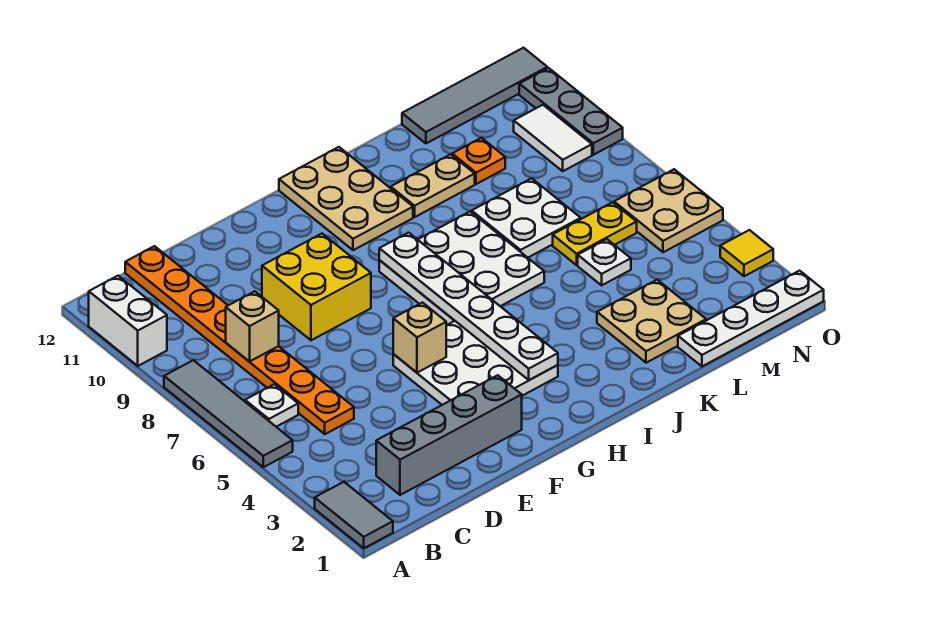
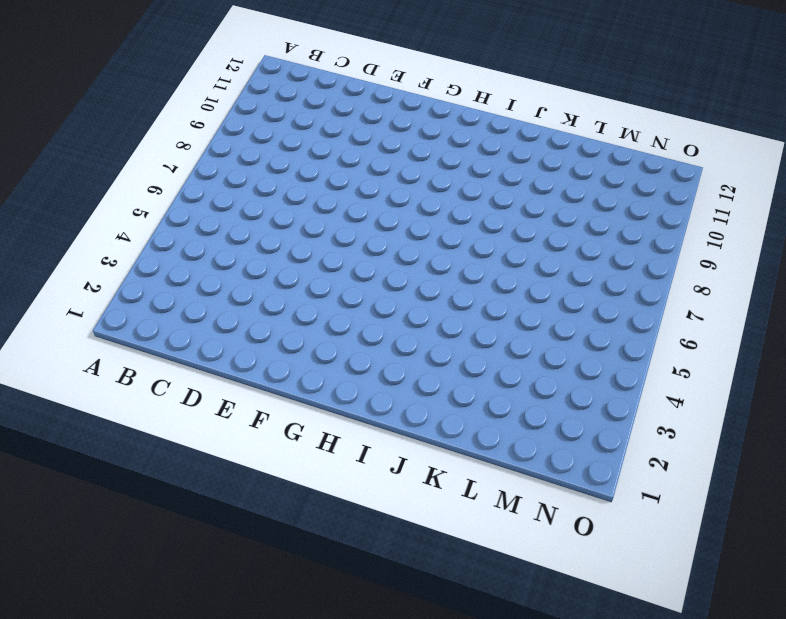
none -> grey tile A1:A2 level 1
none -> grey tile A5:A8 level 1
none -> white brick A10:A11 level 1

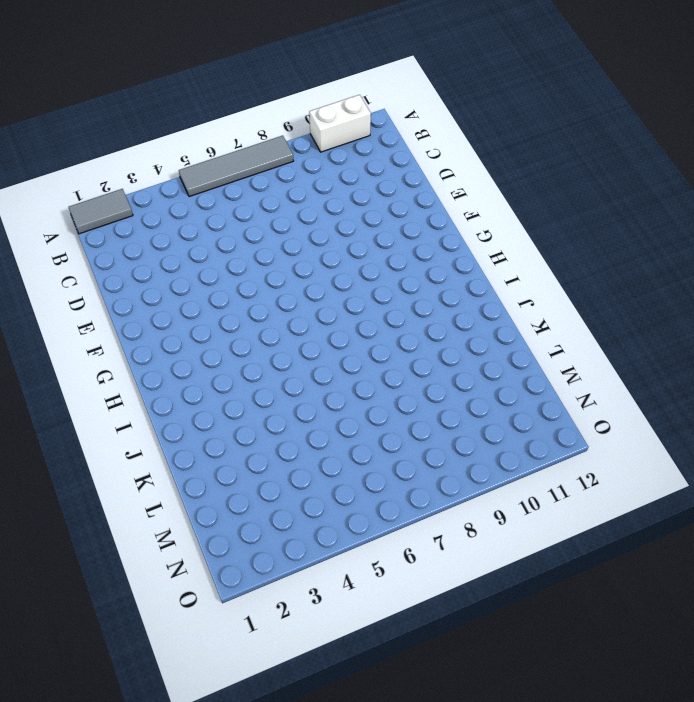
none -> white plate B6 level 1
none -> grey brick C2:F2 level 1
none -> orange plate C5:C12 level 1

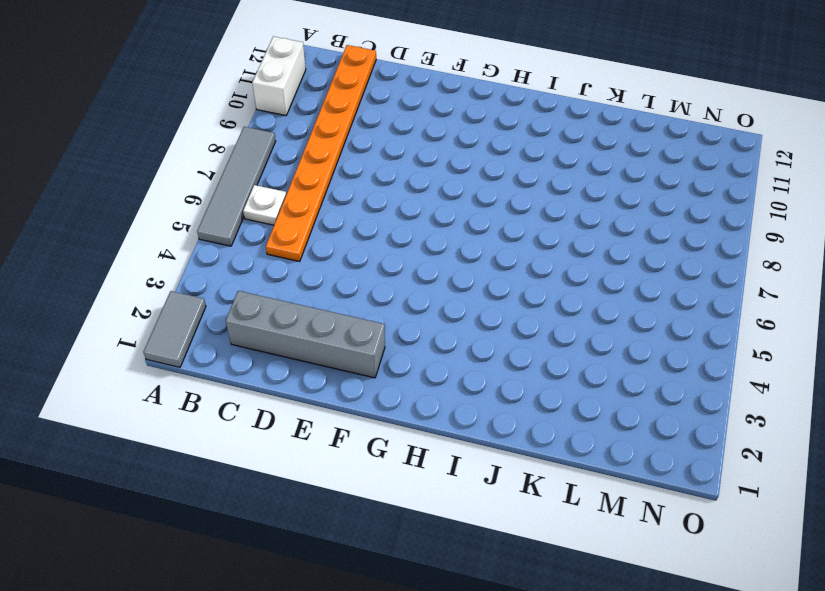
none -> yellow brick E8:F9 level 1
none -> white plate F3:H5 level 1
none -> white plate H6:J8 level 1

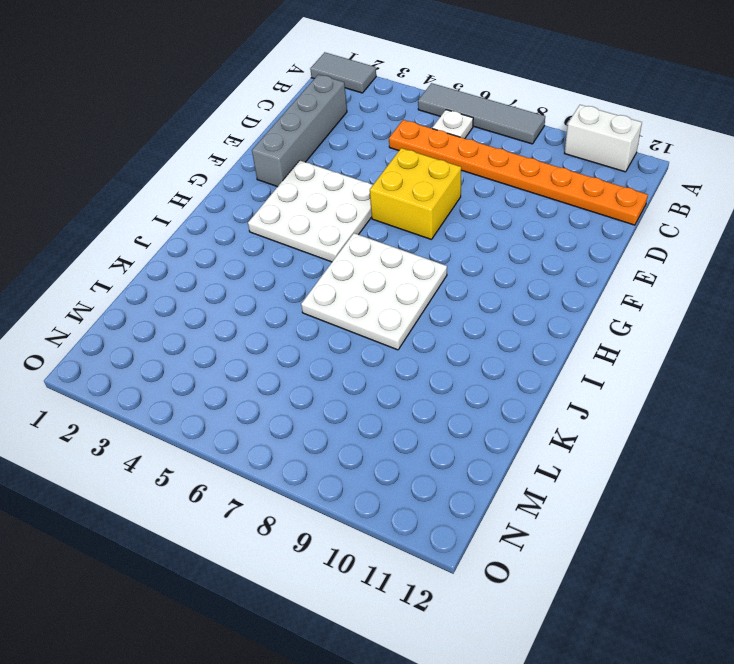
yellow brick E6:F7 level 1 -> yellow brick E8:F9 level 1
none -> tan plate H10:I12 level 1
none -> tan plate J10:K10 level 1
none -> tan plate K2:L3 level 1

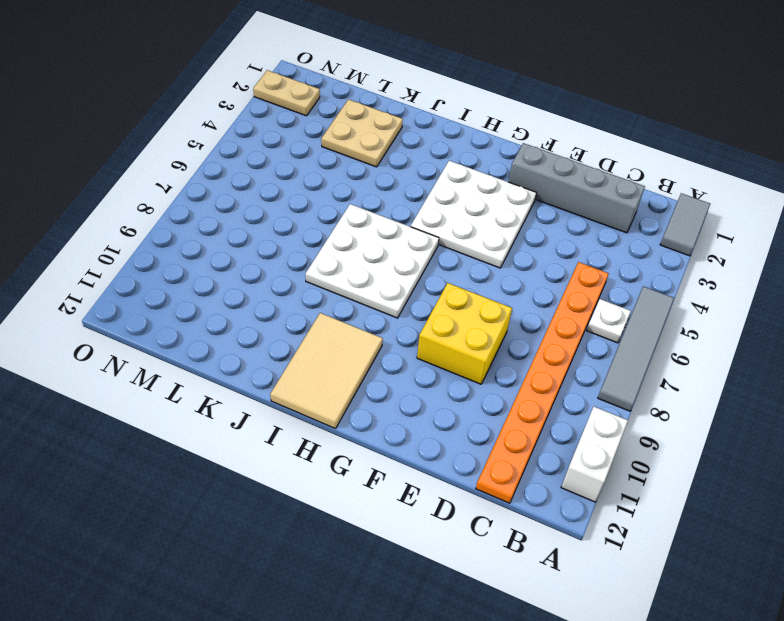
tan tile H10:I12 level 1 -> tan plate H10:I12 level 1
tan plate N2:O2 level 1 -> tan plate J10:K10 level 1
none -> white plate K7:L8 level 1
none -> white plate L1:O1 level 1
none -> white plate L5 level 1

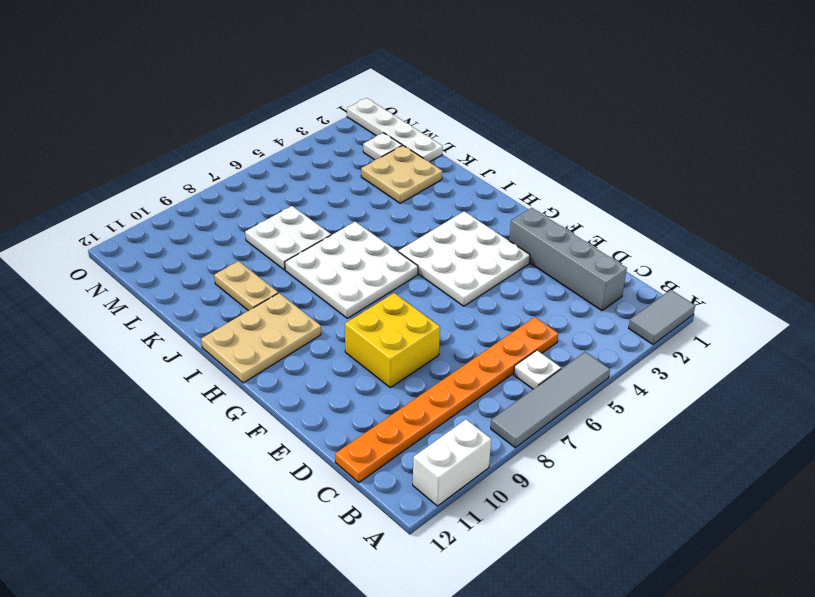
white plate M2 level 1 -> white plate L5 level 1
none -> yellow plate L6:M6 level 1
none -> orange plate L10 level 1
none -> grey tile L12:O12 level 1

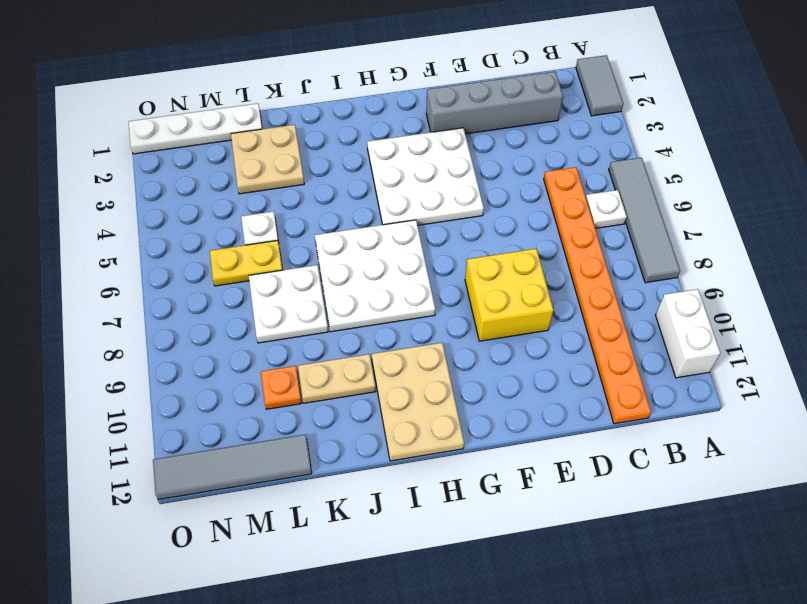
none -> tan plate N5:O6 level 1
none -> white tile N9:N10 level 1
none -> yellow tile O3 level 1

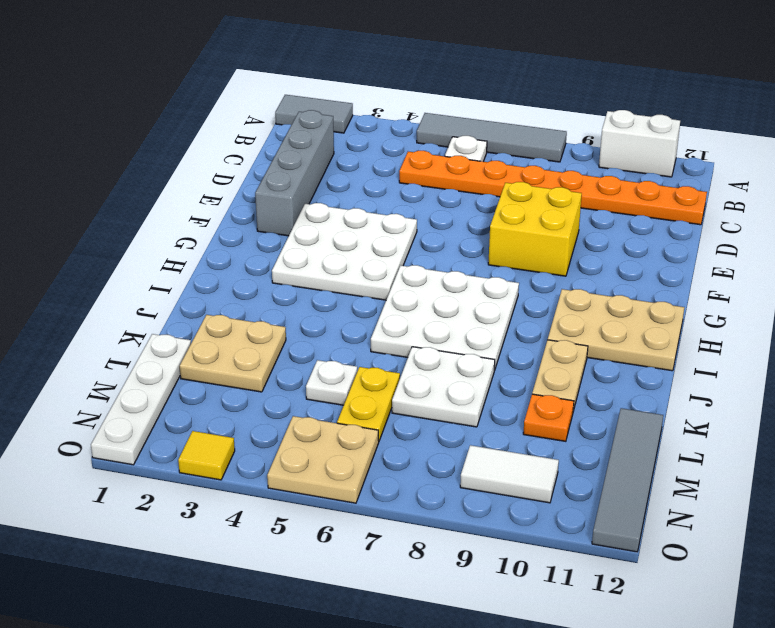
none -> grey plate O9:O11 level 1
none -> tan brick C8 level 2
none -> tan brick F5 level 2

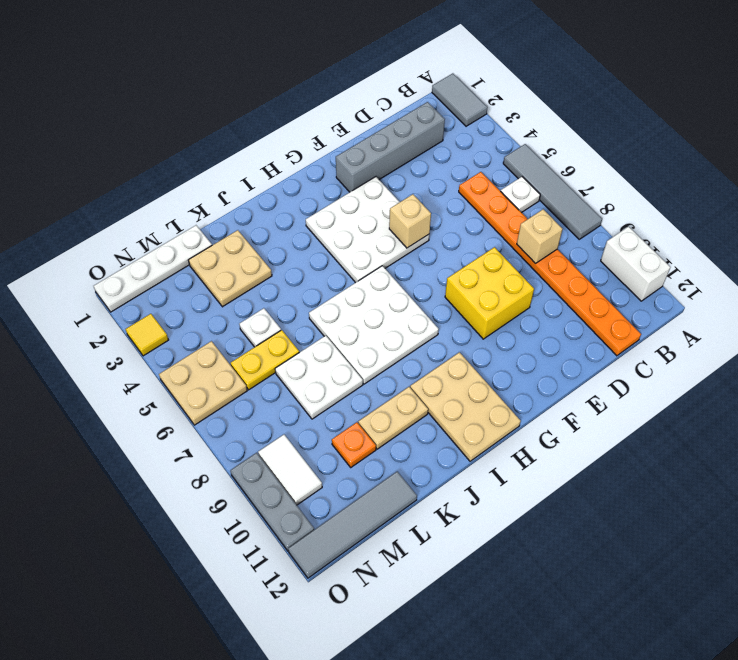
none -> white plate H3:H8 level 2

